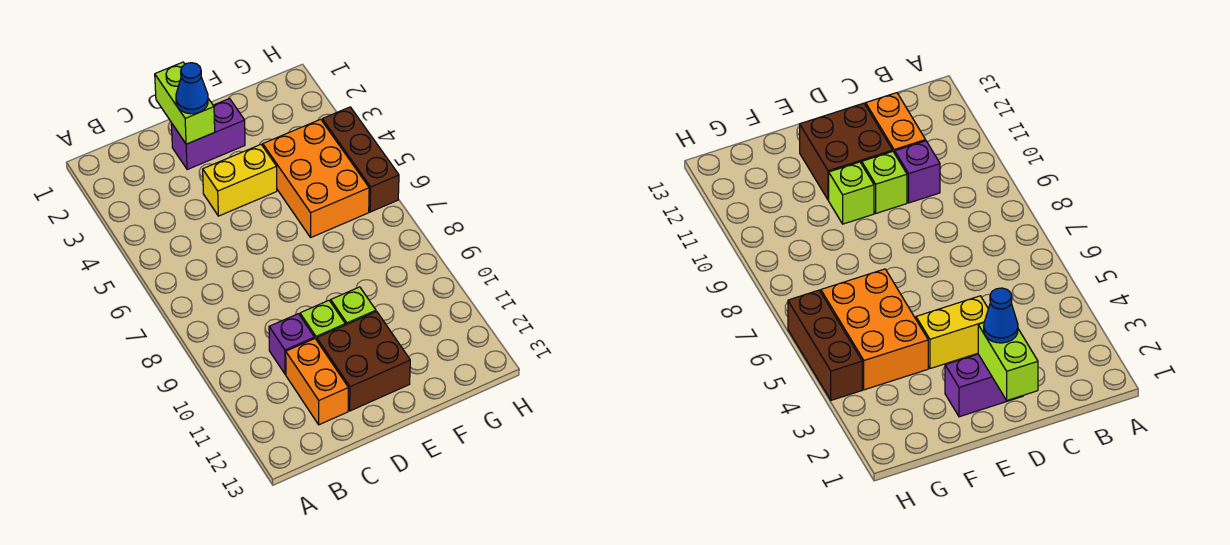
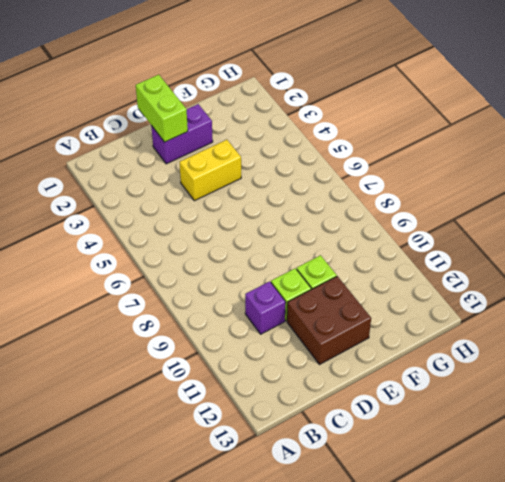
none -> orange brick C11:C12 level 1
none -> orange brick F4:G6 level 1

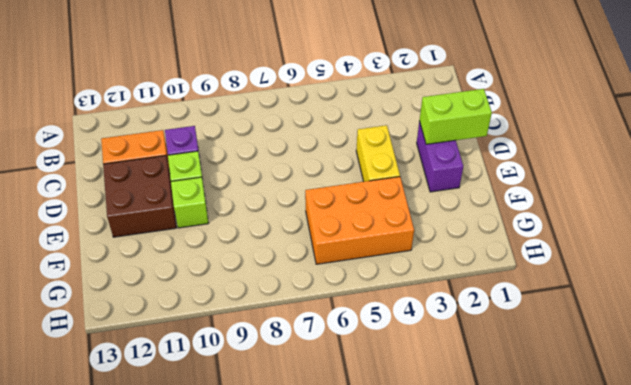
none -> brown brick H4:H6 level 1
none -> blue cone D2 level 3

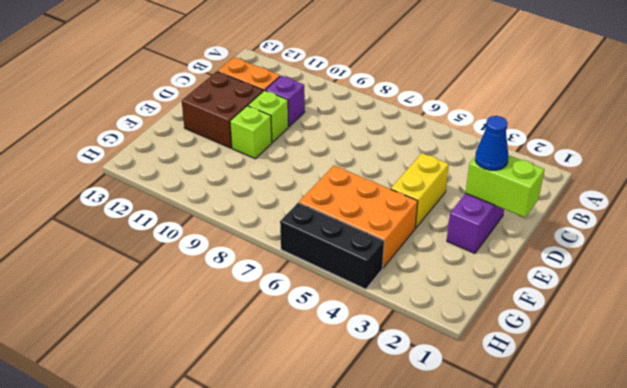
black brick H4:H6 level 1 -> brown brick H4:H6 level 1

